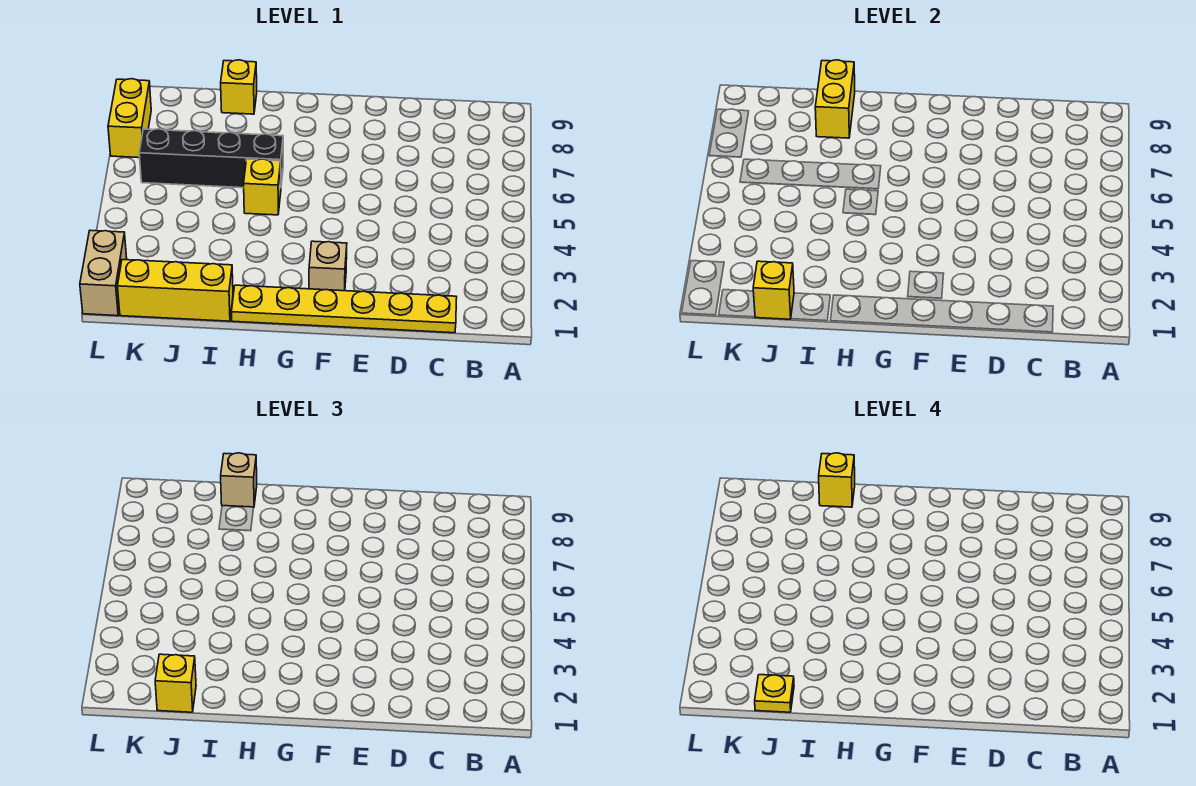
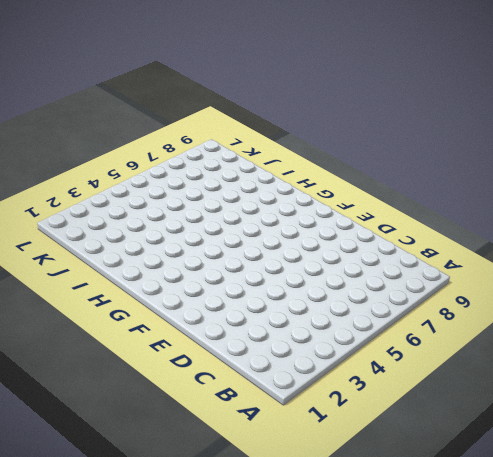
none -> yellow plate C1:H1 level 1
none -> tan brick F2 level 1
none -> yellow brick H5 level 1

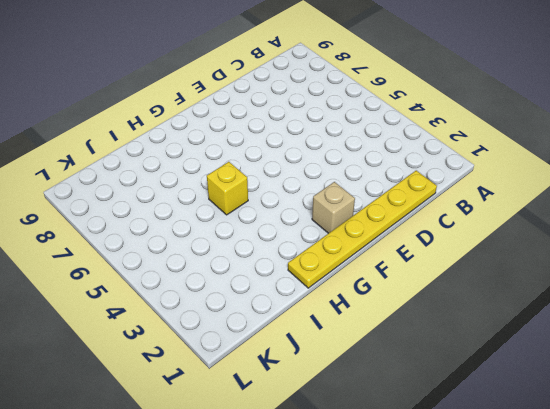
none -> black brick H6:K6 level 1
none -> yellow brick I1:K1 level 1
none -> yellow brick I9 level 1

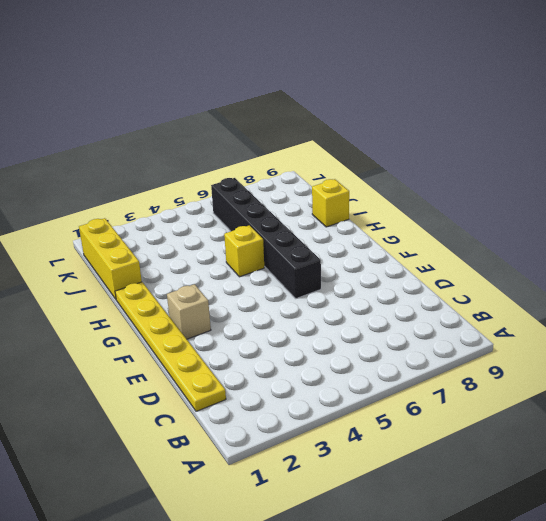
black brick F6:K6 level 1 -> black brick H6:K6 level 1
none -> tan brick L1:L2 level 1
none -> yellow brick L7:L8 level 1
none -> yellow brick I8:I9 level 2

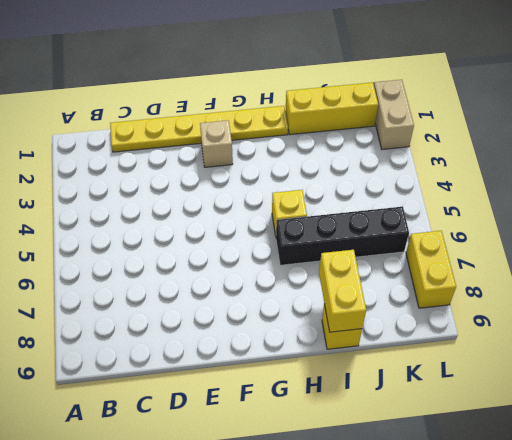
none -> yellow brick J1 level 2
none -> tan brick I9 level 3
none -> yellow brick J1 level 3

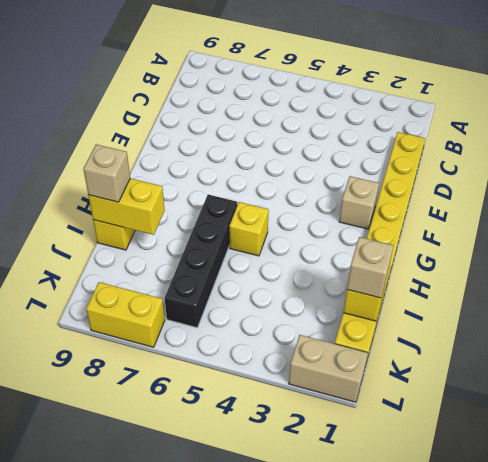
tan brick J1 level 3 -> yellow brick J1 level 3
none -> yellow brick I9 level 4
none -> yellow plate J1 level 4

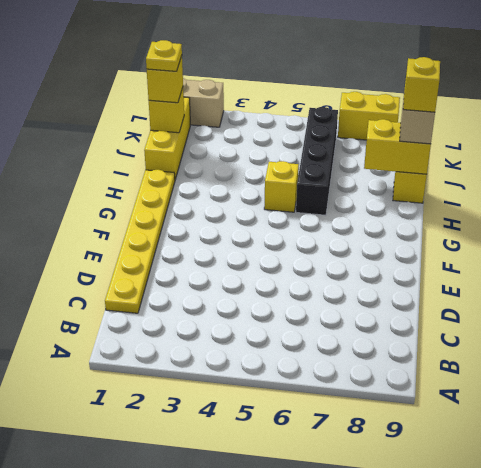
none -> tan brick F2 level 1

